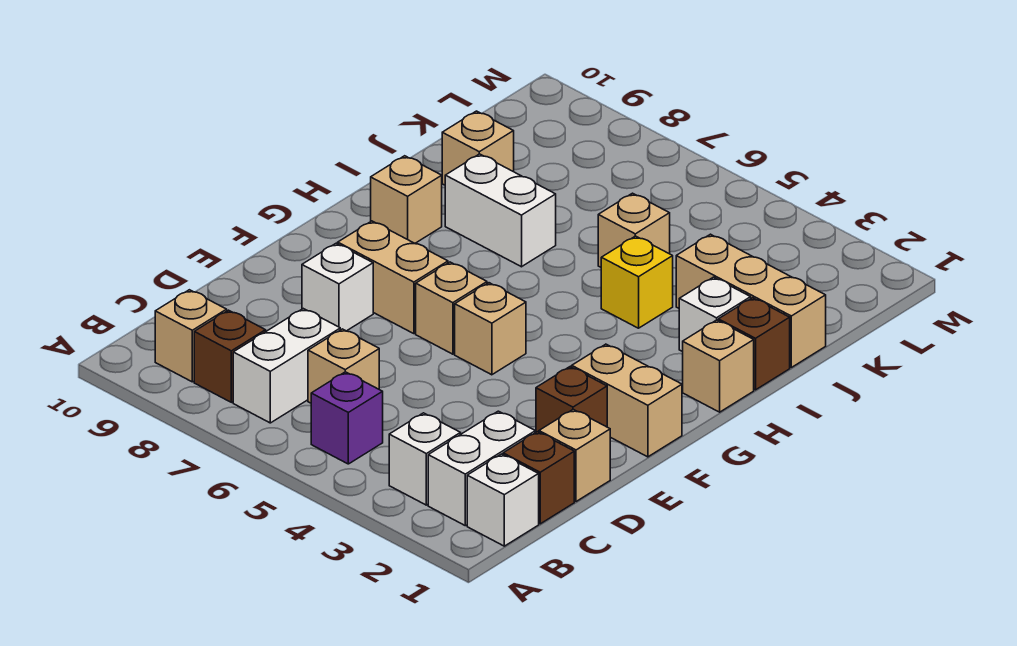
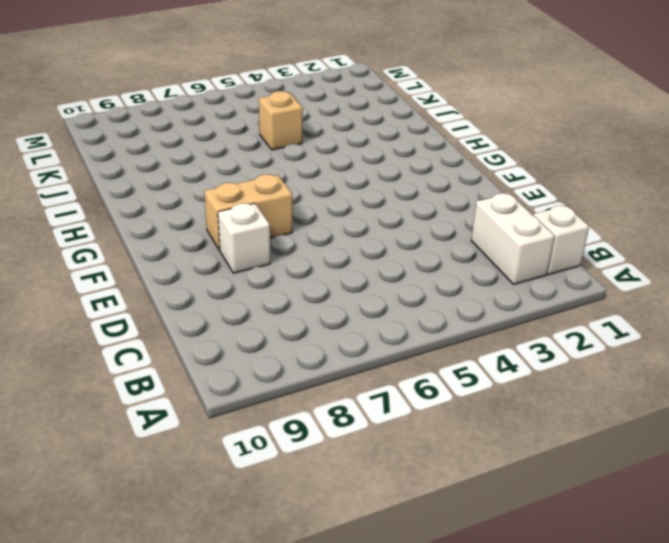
none -> white brick B3 level 1
none -> purple brick B5 level 1
none -> white brick B7:C7 level 1

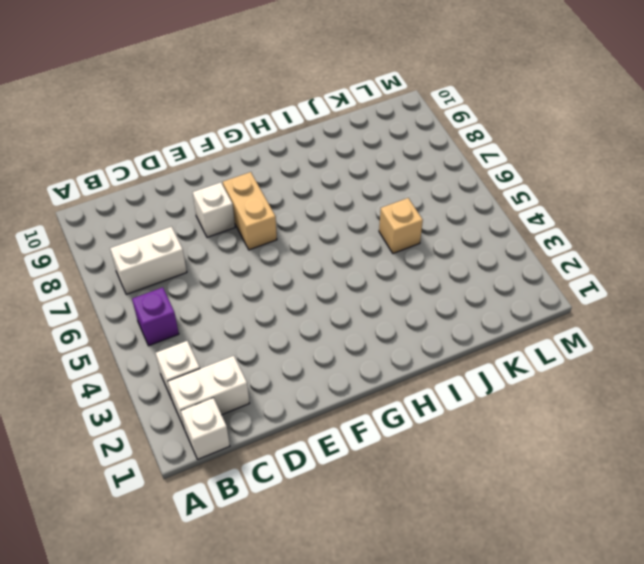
none -> brown brick B8 level 1
none -> tan brick B9 level 1
none -> brown brick C1 level 1

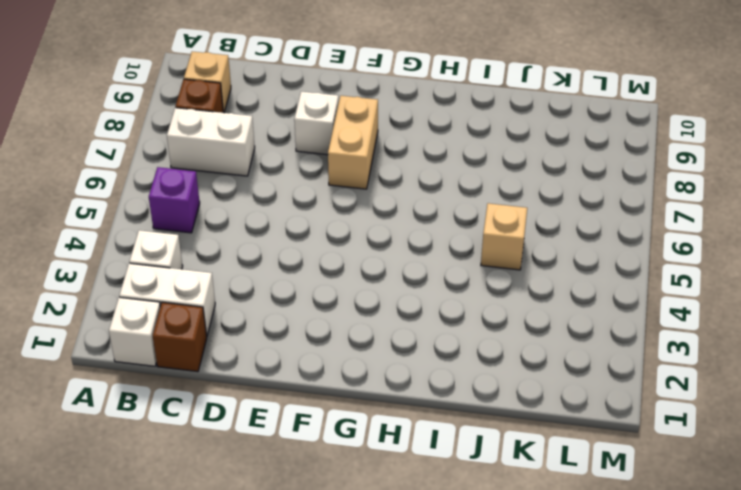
none -> tan brick C6 level 1
none -> tan brick D1 level 1
none -> brown brick E2 level 1

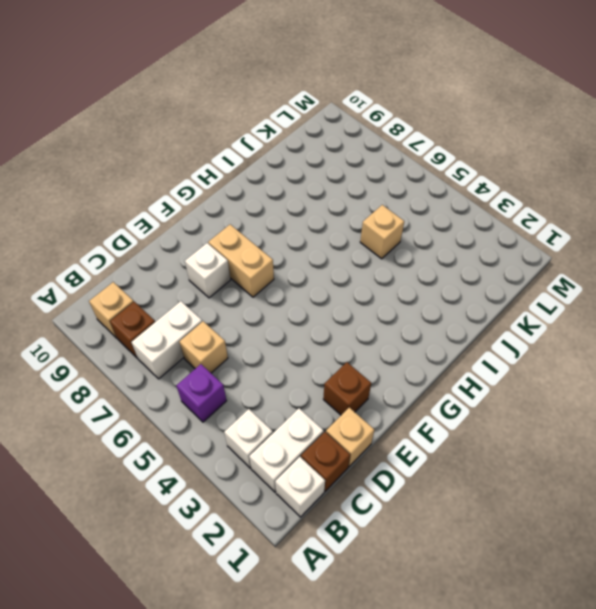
none -> tan brick F1:F2 level 1
none -> tan brick F5 level 1
none -> tan brick F6 level 1

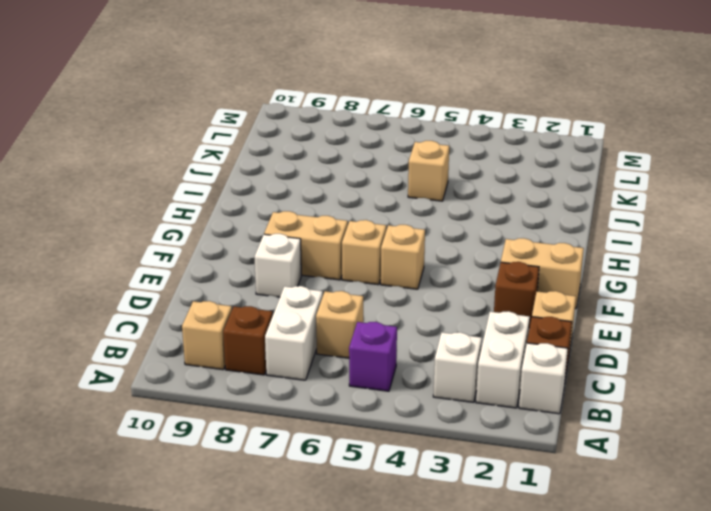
none -> tan brick H1 level 1
none -> tan brick H9 level 1
none -> brown brick I1 level 1

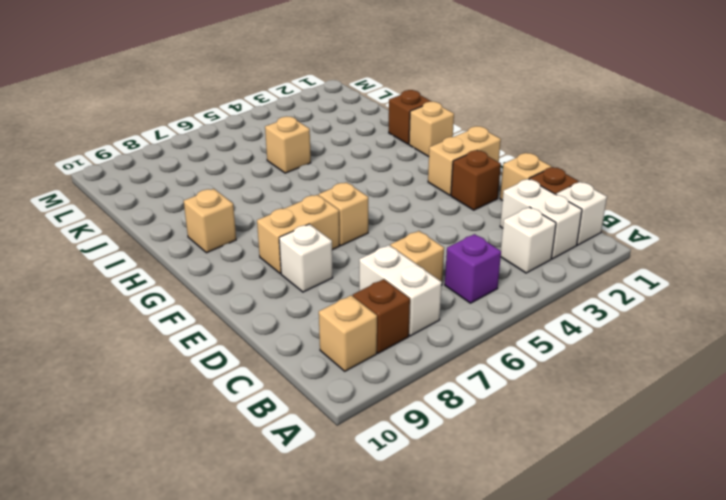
none -> tan brick F5 level 1
none -> white brick I2 level 1
none -> yellow brick I4 level 1

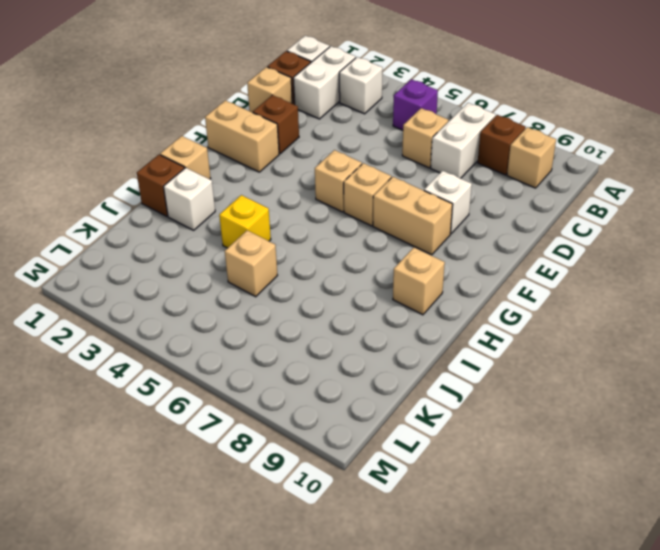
none -> white brick I7:I8 level 1
none -> tan brick J1:J3 level 1
none -> tan brick J9 level 1

